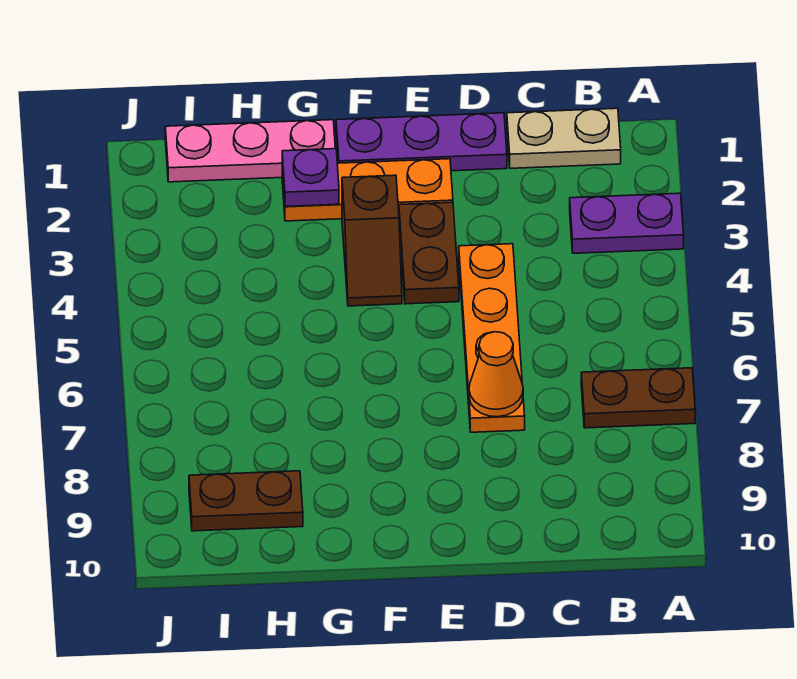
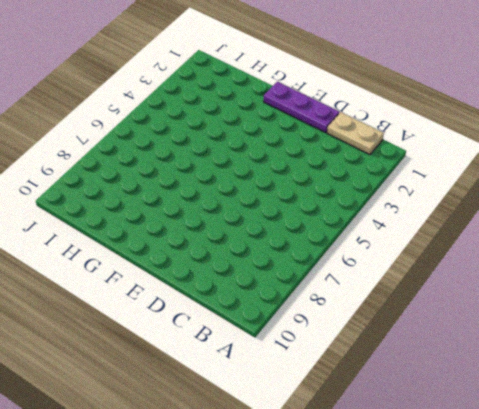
none -> purple plate A3:B3 level 1
none -> brown plate A7:B7 level 1
none -> orange plate D4:D7 level 1

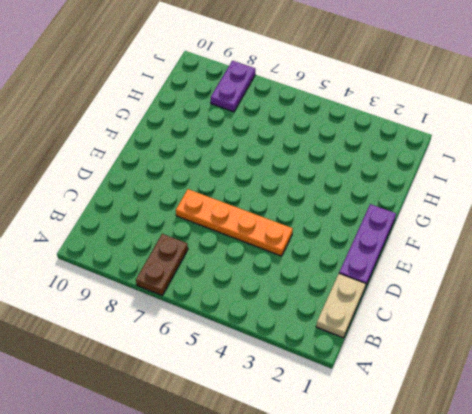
purple plate I8:J8 level 1 -> purple plate A3:B3 level 1
none -> orange plate E2:G2 level 1
none -> brown plate E3:E4 level 1
none -> brown slope F3:F4 level 1 top 3

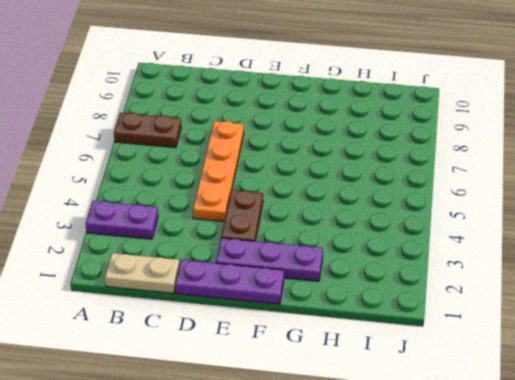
purple plate E2:G2 level 1 -> orange plate E2:G2 level 1
none -> brown slope F3:F4 level 1 top 3
none -> pink plate G1:I1 level 1
none -> brown plate H9:I9 level 1

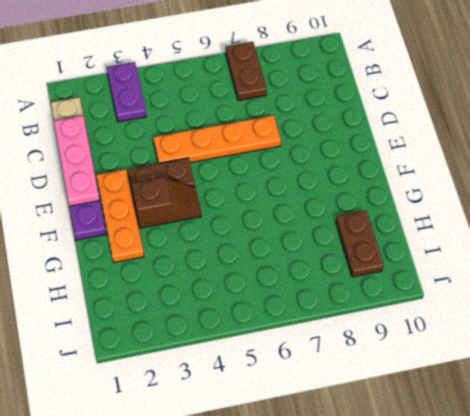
pink plate C1:E1 level 2 -> pink plate G1:I1 level 1
none -> orange cone D7 level 2
none -> purple plate G2 level 2

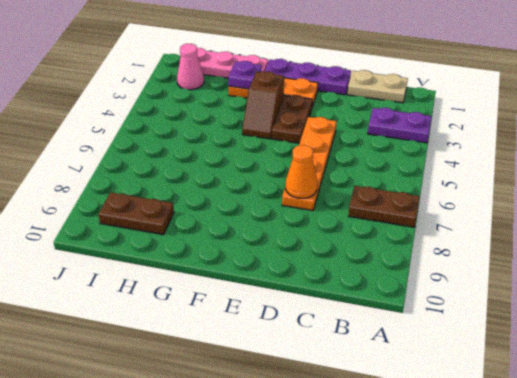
pink cone I2 level 1 -> none

